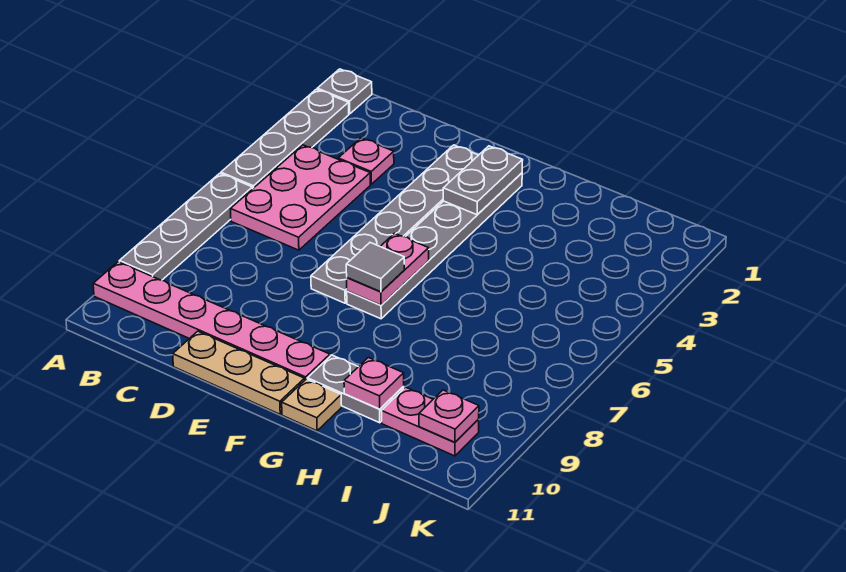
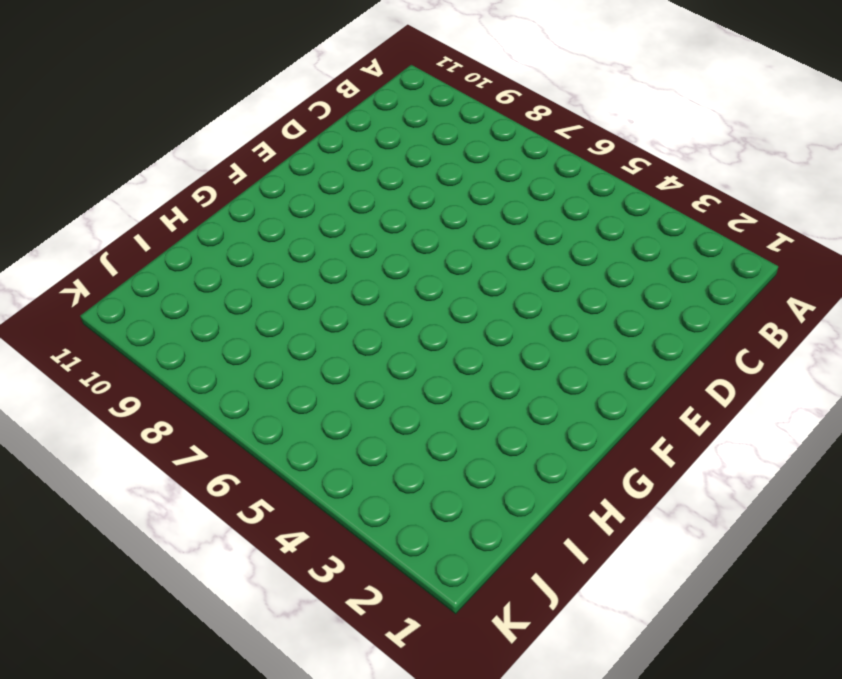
none -> grey plate A1 level 1
none -> grey plate A2:A5 level 1
none -> grey plate A6:A9 level 1

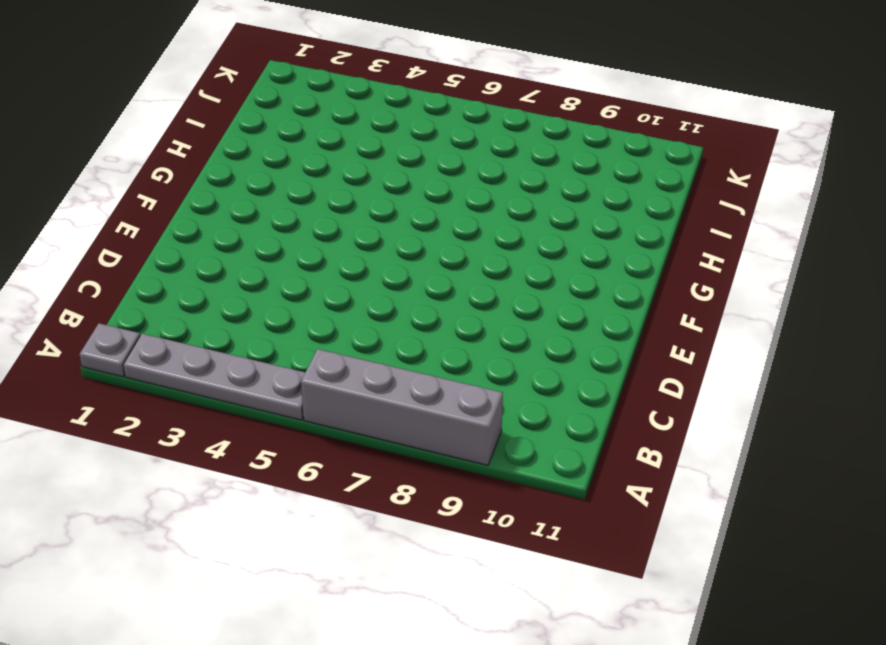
grey brick A6:A9 level 1 -> grey plate A6:A9 level 1
none -> pink plate A10:F10 level 1
none -> pink plate B4:C6 level 1
none -> pink plate C3 level 1

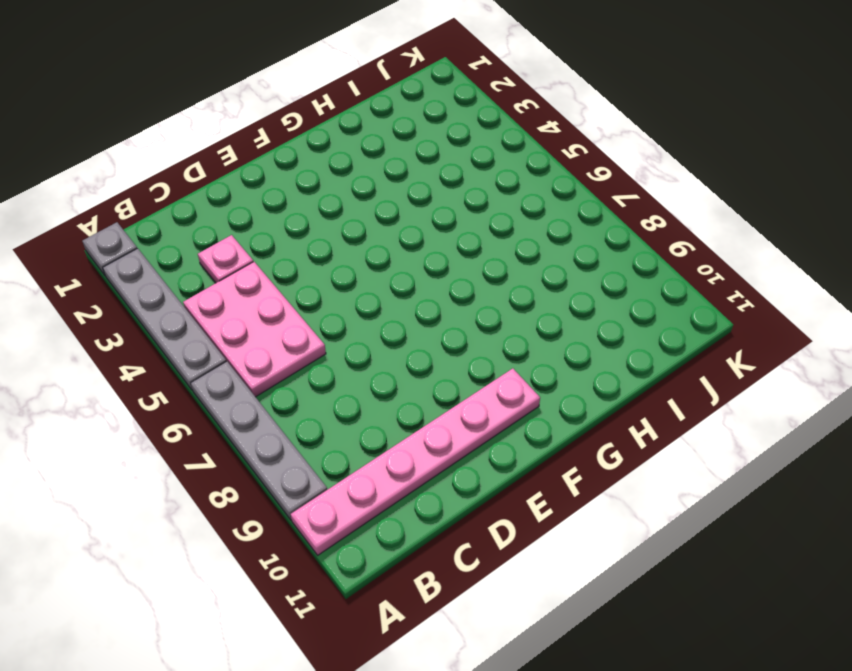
none -> tan plate D11:F11 level 1
none -> grey plate E2:E7 level 1
none -> grey plate F2:F7 level 1

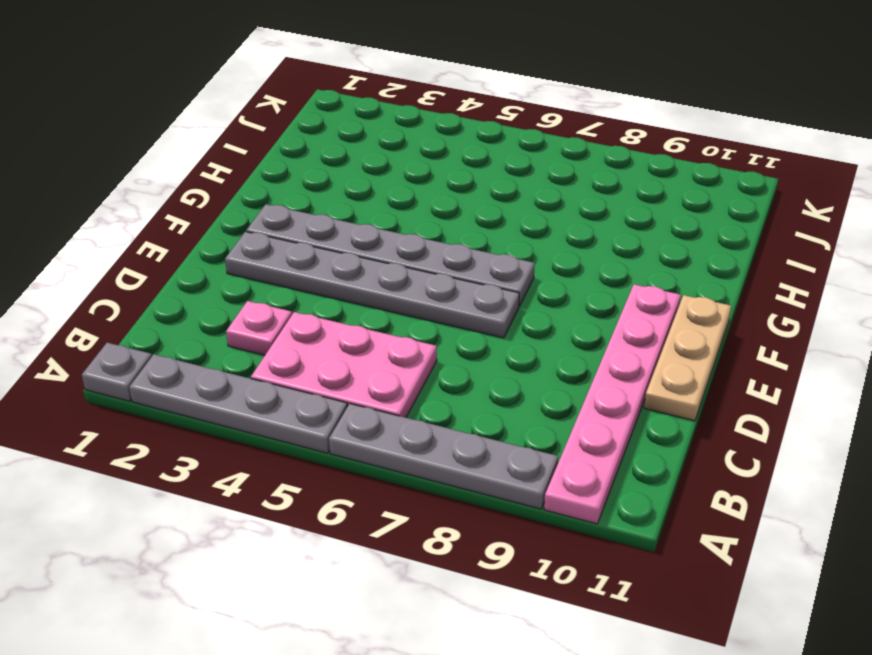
none -> grey plate G10:H10 level 1
none -> tan plate G11 level 1
none -> pink plate I10:J10 level 1

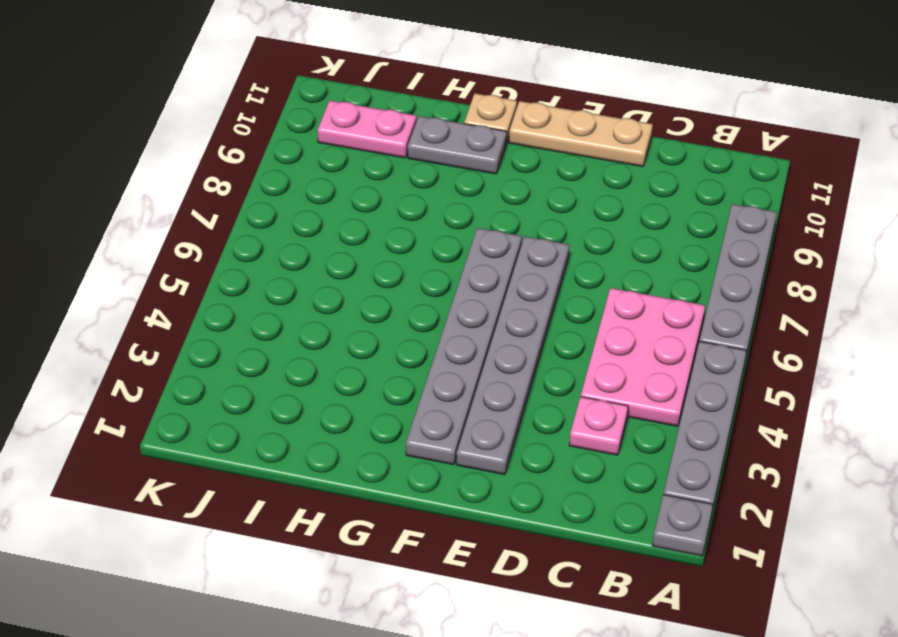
none -> pink plate A10:F10 level 1
none -> grey plate F2:F3 level 2
none -> pink plate F6:F7 level 2

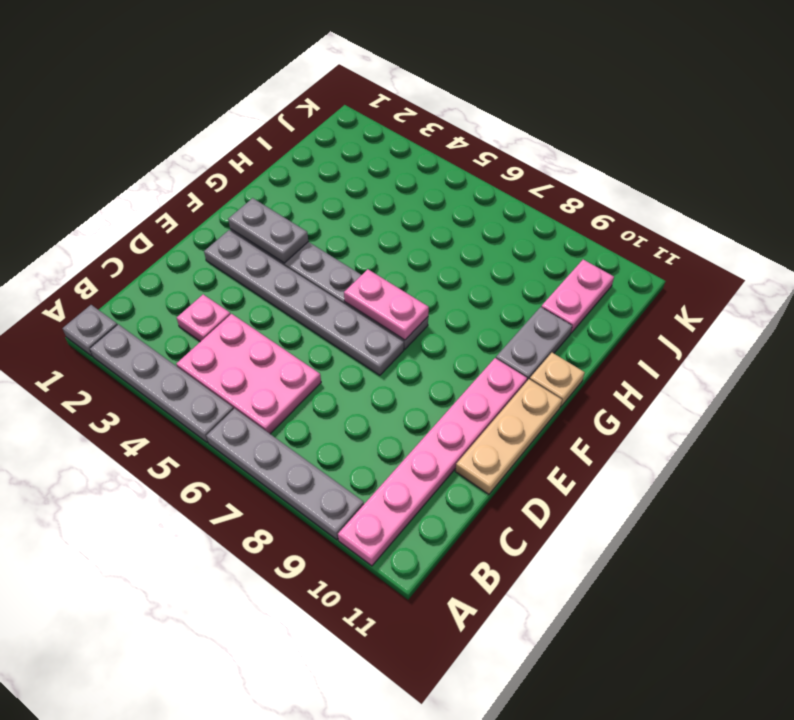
none -> pink plate H10 level 2
none -> pink plate J10 level 2
none -> grey tile F7 level 3

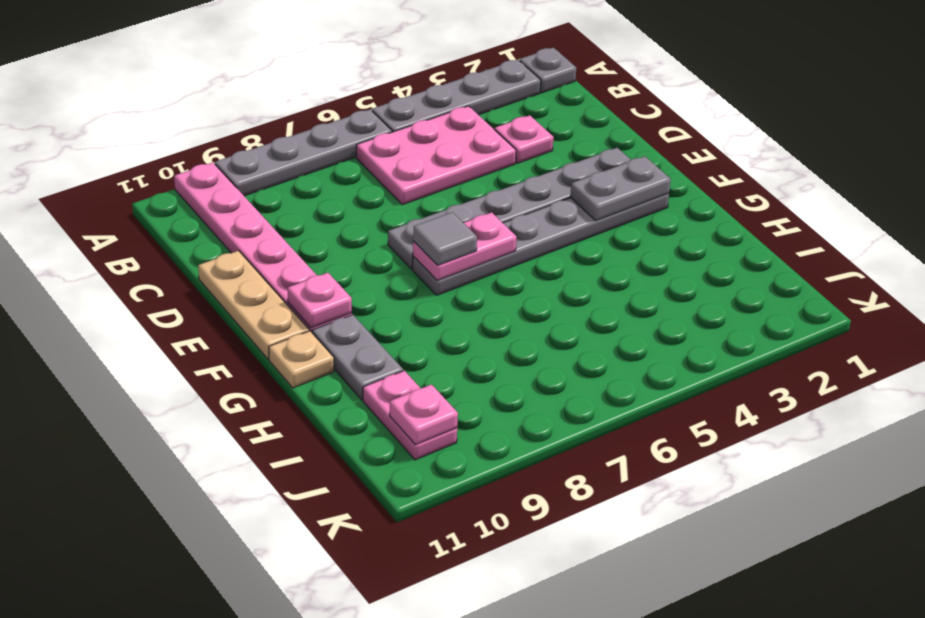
pink plate F10 level 2 -> pink plate H10 level 2

